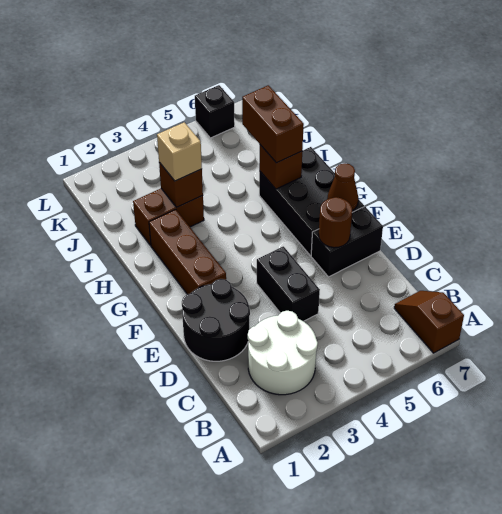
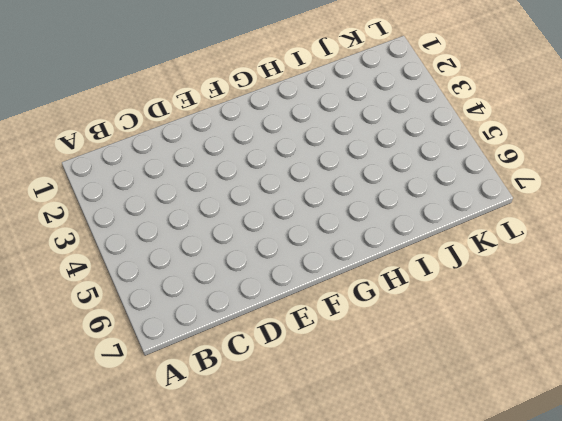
none -> brown slope A7:B7 level 1 top A
none -> white round brick B2:C3 level 1
none -> black round brick D1:E2 level 1

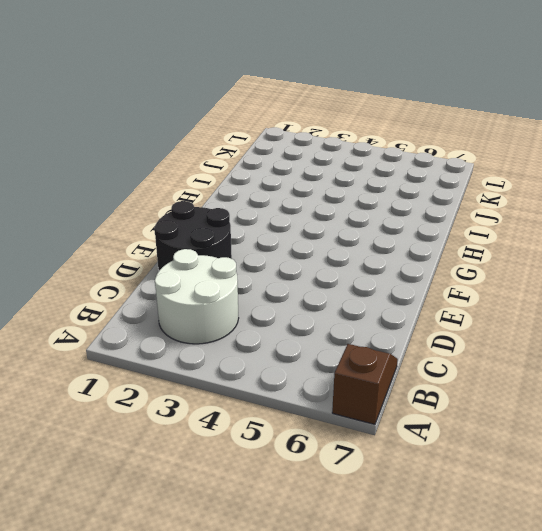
none -> black brick D4:E4 level 1
none -> black brick E6:E7 level 1
none -> brown brick F2:H2 level 1

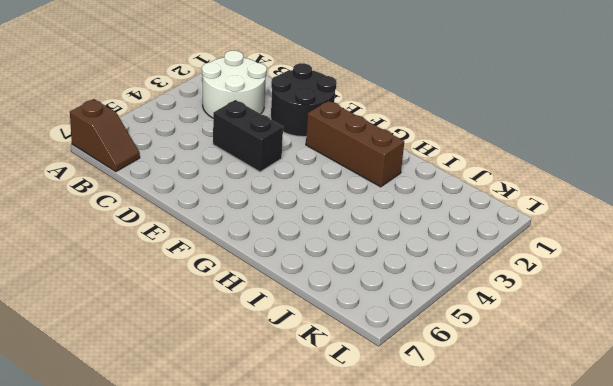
none -> black brick E6:E7 level 1
none -> black brick F6:H7 level 1
none -> brown brick I2:I3 level 1

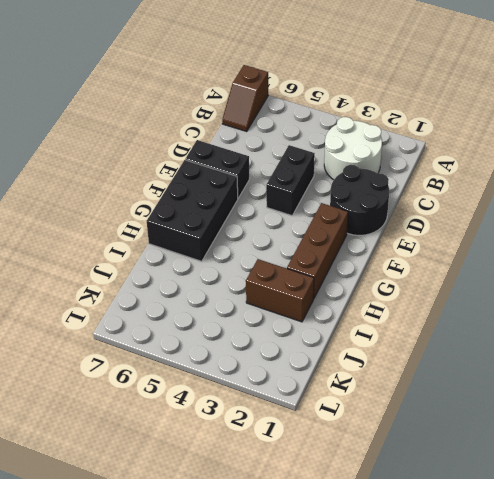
none -> black brick L6 level 1
none -> brown round brick E6 level 2
none -> brown cone F7 level 2

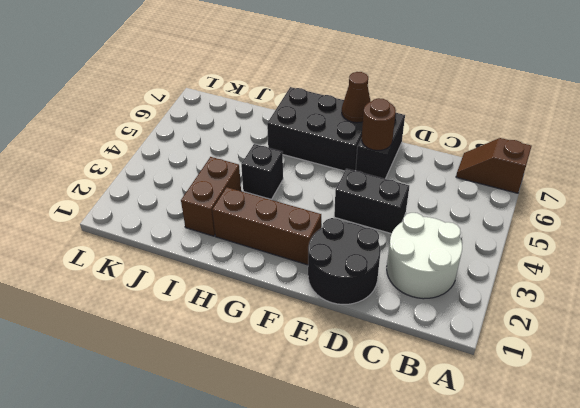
black brick H4 level 1 -> black brick L6 level 1
none -> brown brick H6 level 2
none -> brown brick I3 level 2
none -> brown brick H6:I6 level 3

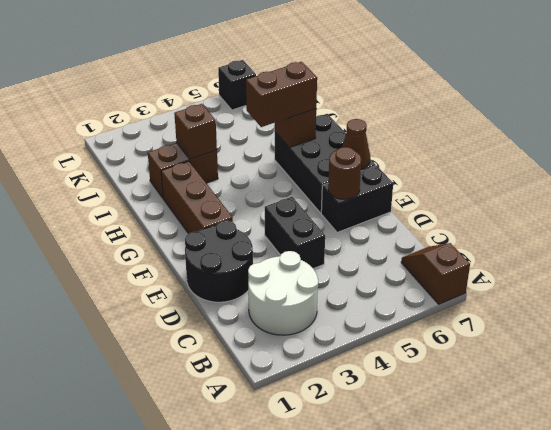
brown brick H5:H6 level 3 -> brown brick H6:I6 level 3
none -> tan brick I3 level 3

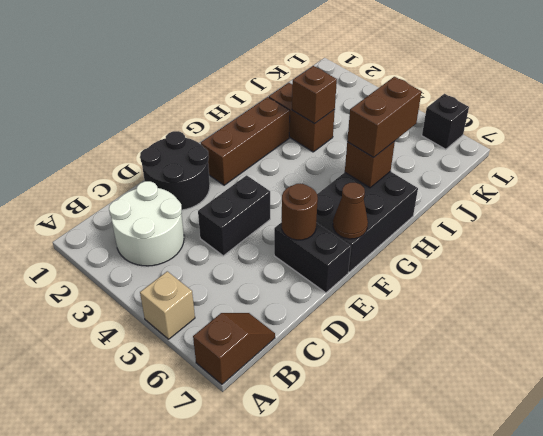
tan brick A5 level 1 -> tan brick I3 level 3

